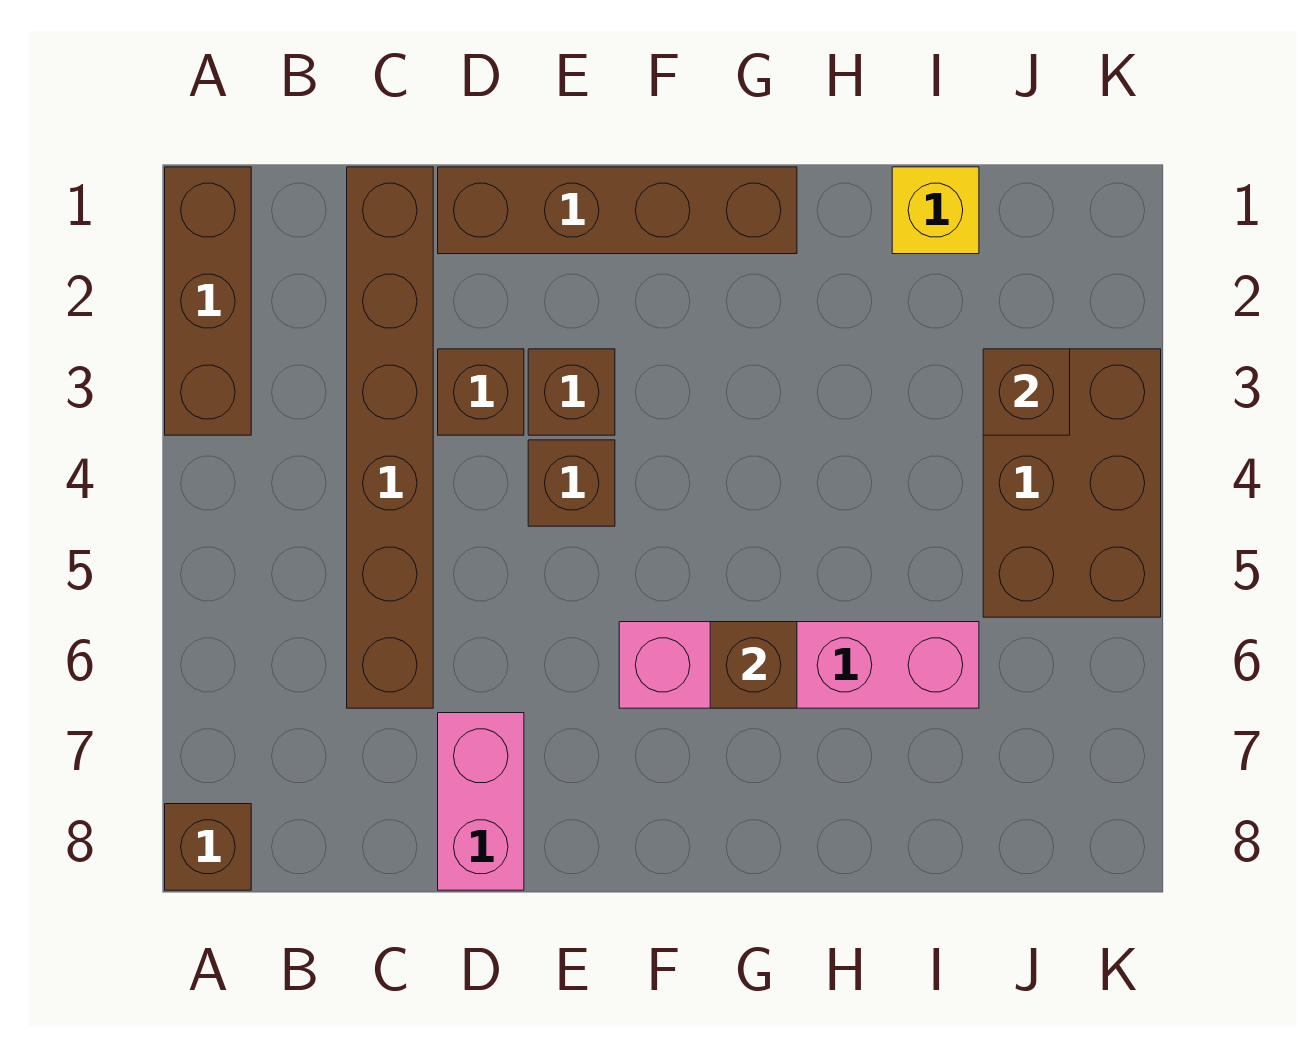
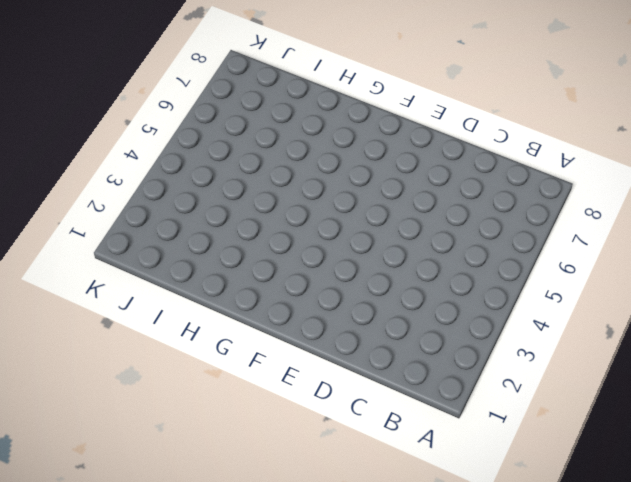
none -> brown brick A1:A3 level 1
none -> brown brick A8 level 1
none -> brown brick C1:C6 level 1

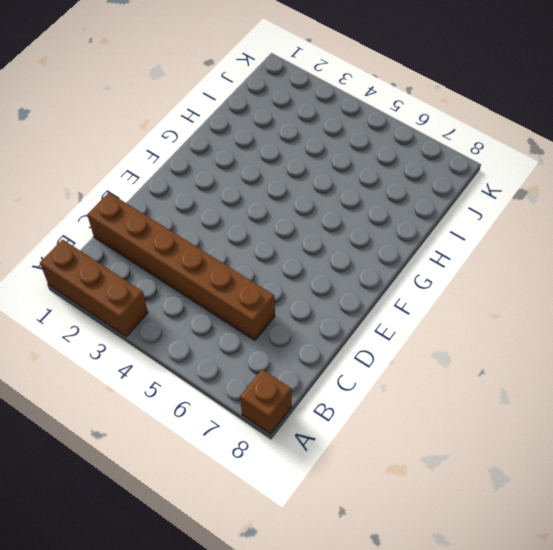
none -> brown brick D1:G1 level 1
none -> brown brick D3 level 1
none -> pink brick D7:D8 level 1

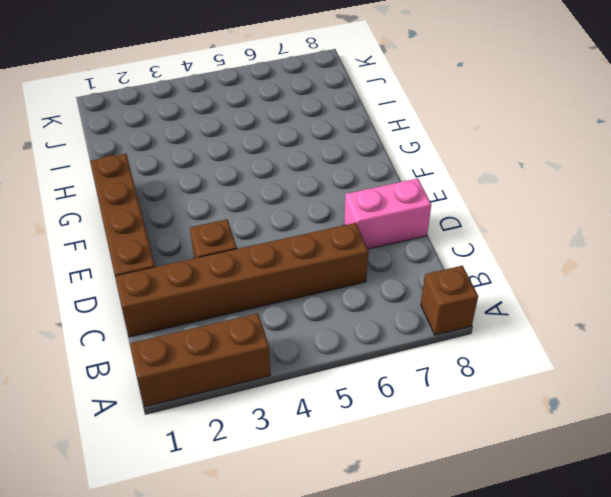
none -> brown brick E3 level 1
none -> brown brick E4 level 1
none -> pink brick F6:I6 level 1

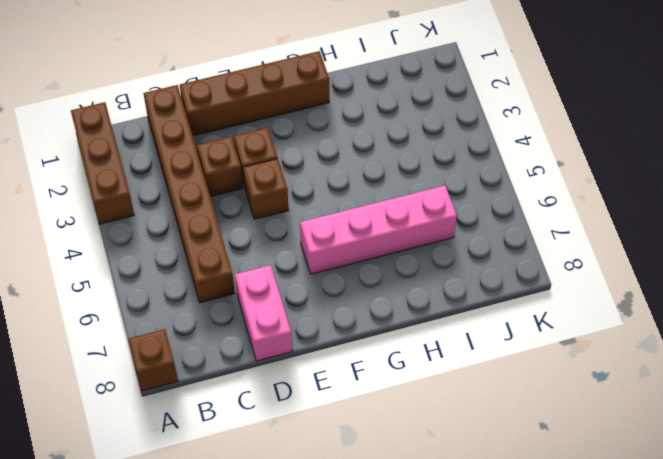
none -> yellow brick I1 level 1
none -> brown brick J3:K5 level 1
none -> brown brick G6 level 2

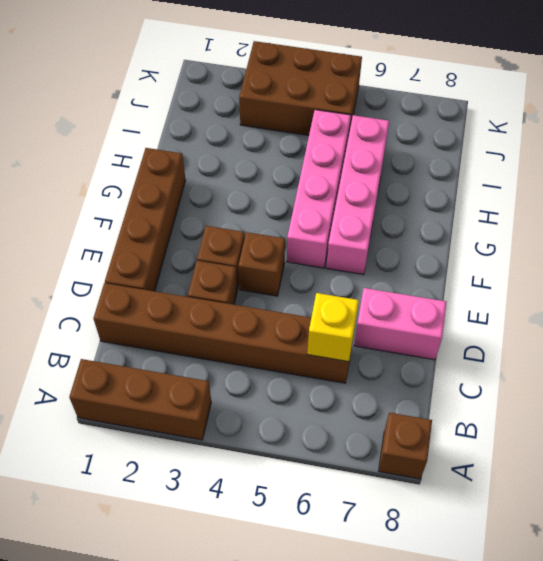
yellow brick C6 level 2 -> yellow brick I1 level 1
pink brick F5:I5 level 1 -> none
none -> brown brick G6 level 2
none -> brown brick J3 level 2

